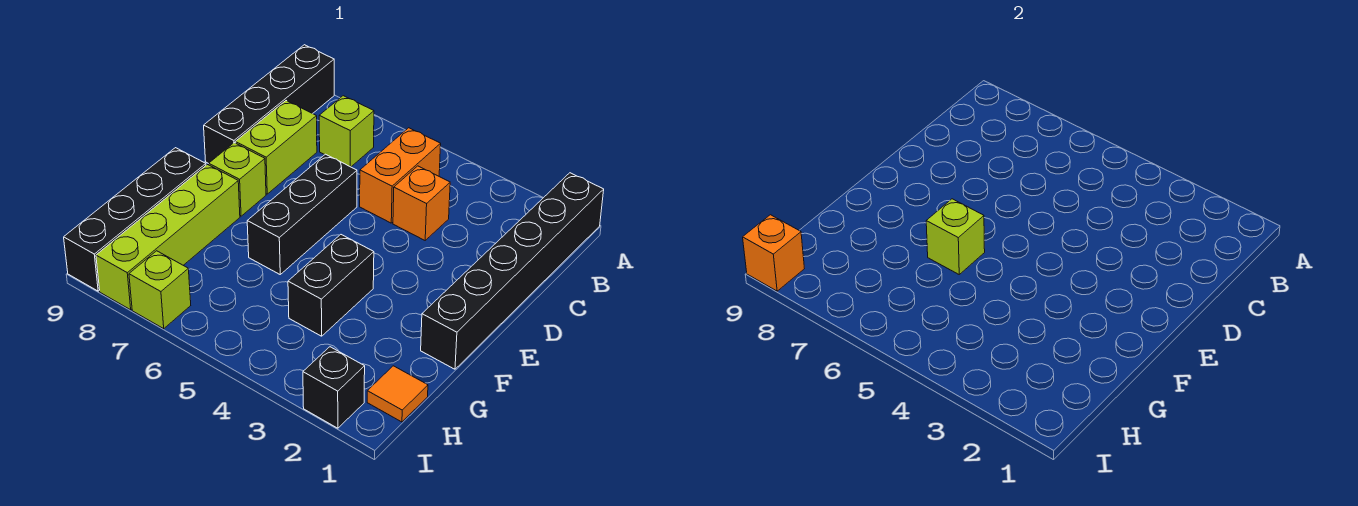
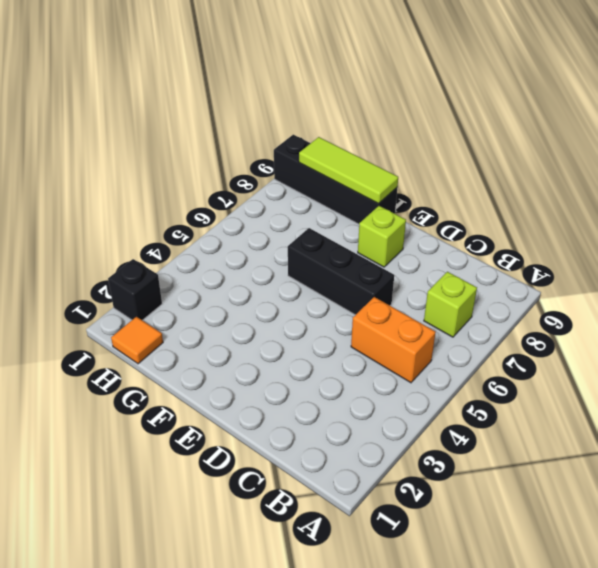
lime tile F9:H9 level 2 -> none
none -> black brick A1:F1 level 1
none -> black brick A9:D9 level 1
none -> orange brick C4 level 1

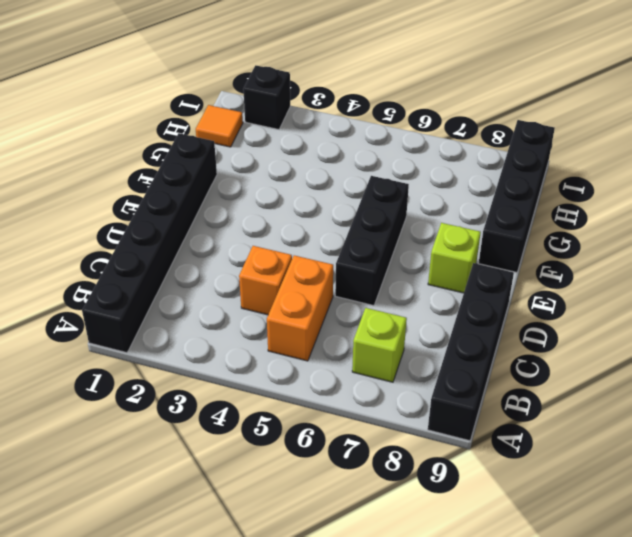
none -> lime brick C8:D8 level 1
none -> black brick F4:G4 level 1
none -> lime brick F8:I8 level 1

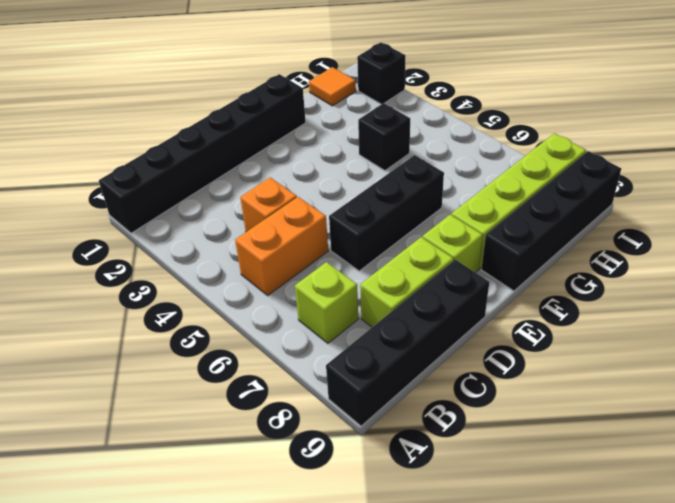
black brick G4 level 1 -> black brick F4:G4 level 1
none -> lime brick I7 level 1
none -> lime brick F6 level 2
none -> orange brick I9 level 2

